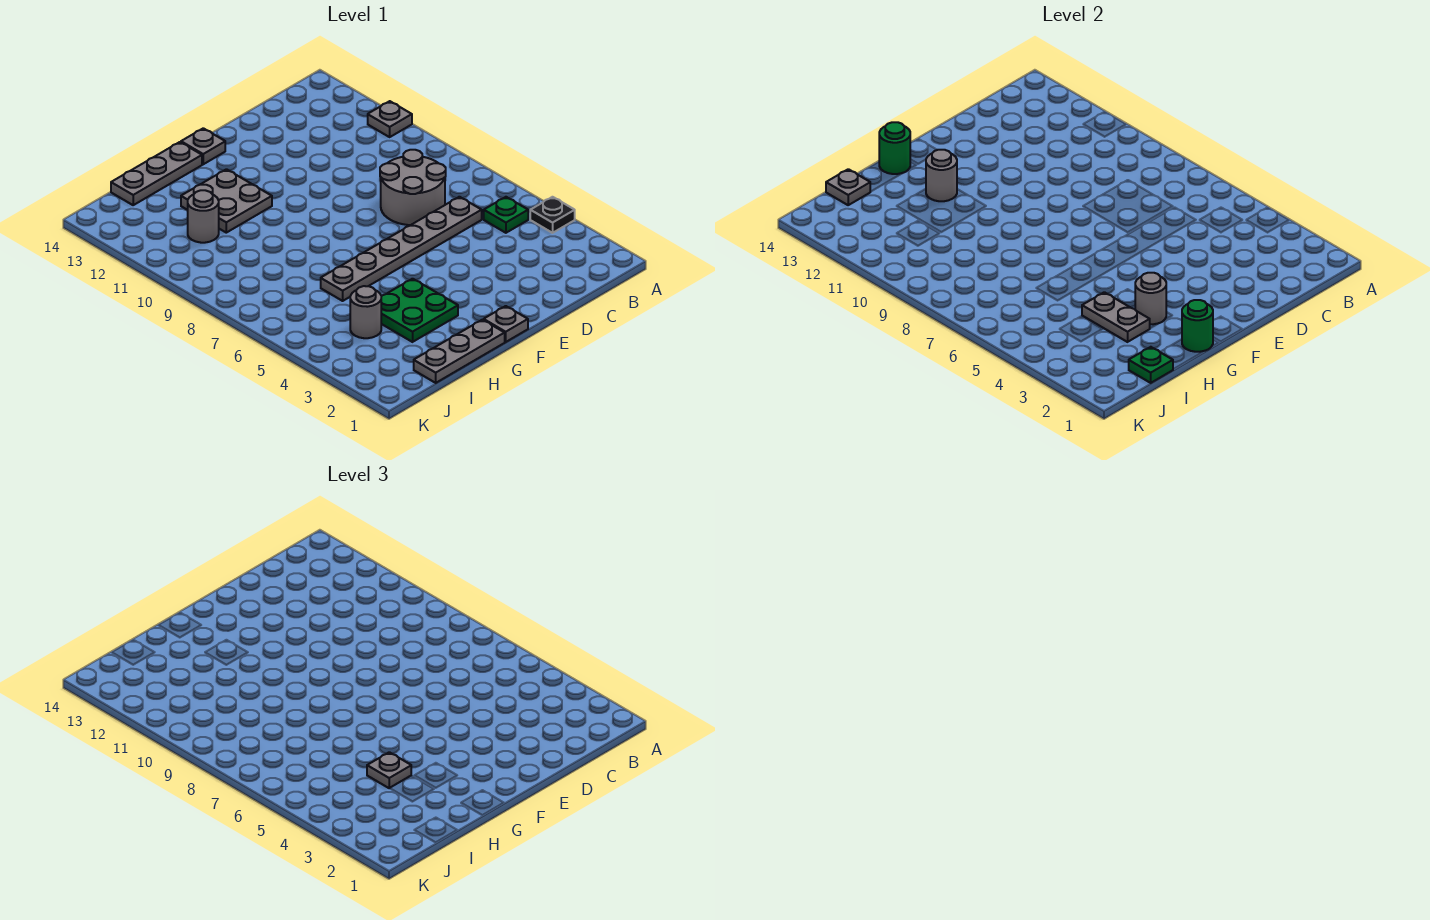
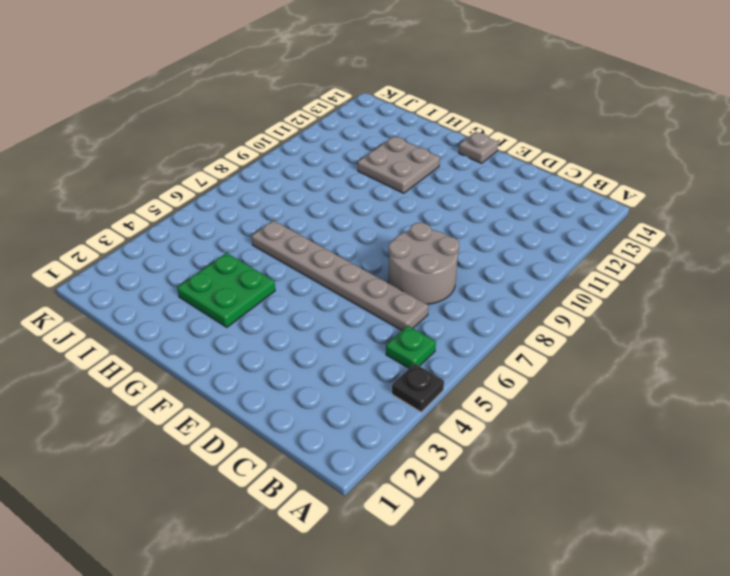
none -> grey plate A11 level 1
none -> grey plate F1 level 1
none -> grey plate G1:I1 level 1

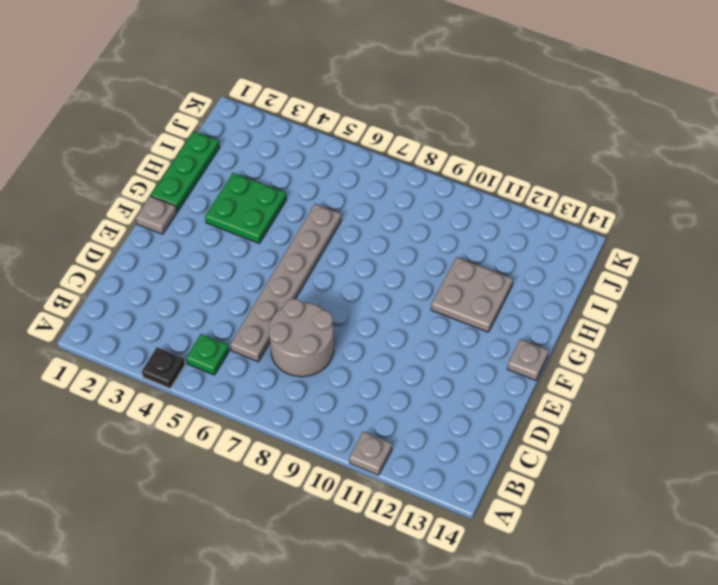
green plate G1:I1 level 1 -> grey plate G1:I1 level 1
none -> grey plate G14:I14 level 1
none -> grey round brick I4 level 1
none -> grey round brick I11 level 1

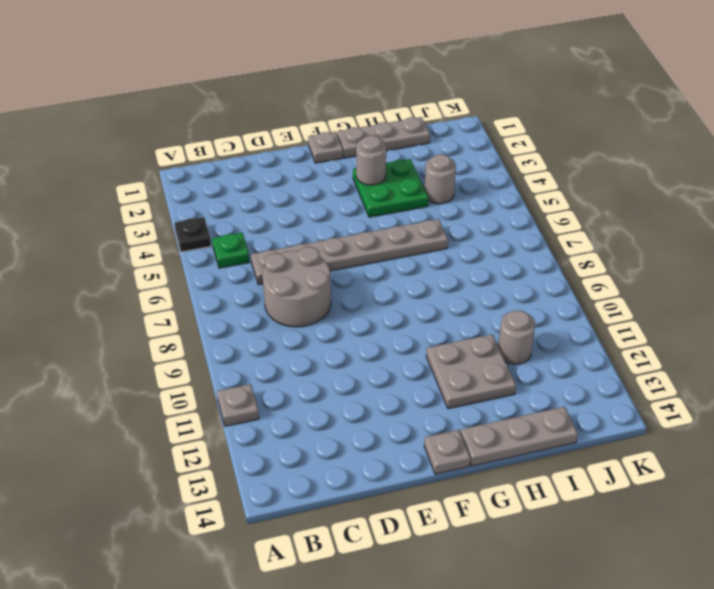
none -> green round brick G1 level 2
none -> grey round brick G12 level 2
none -> green round brick G14 level 2

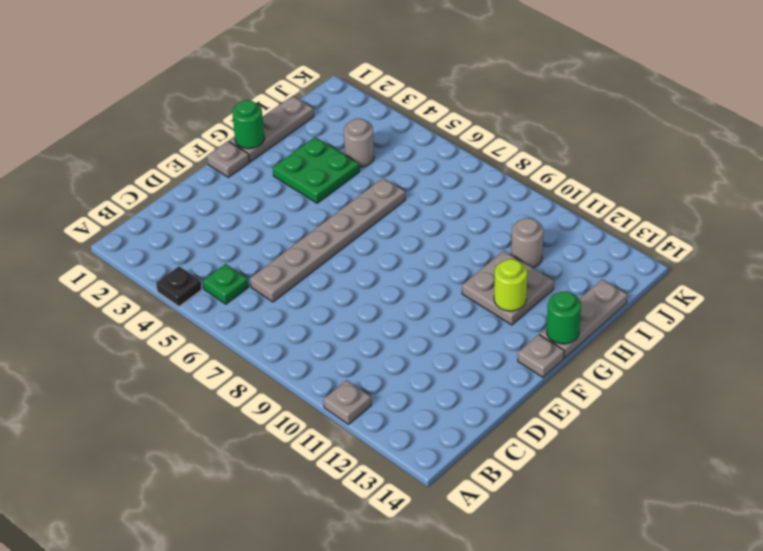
lime round brick G12 level 2 -> grey round brick G12 level 2
none -> grey round brick C7:D8 level 1
none -> grey round brick G3 level 2
none -> grey plate H3:H4 level 2

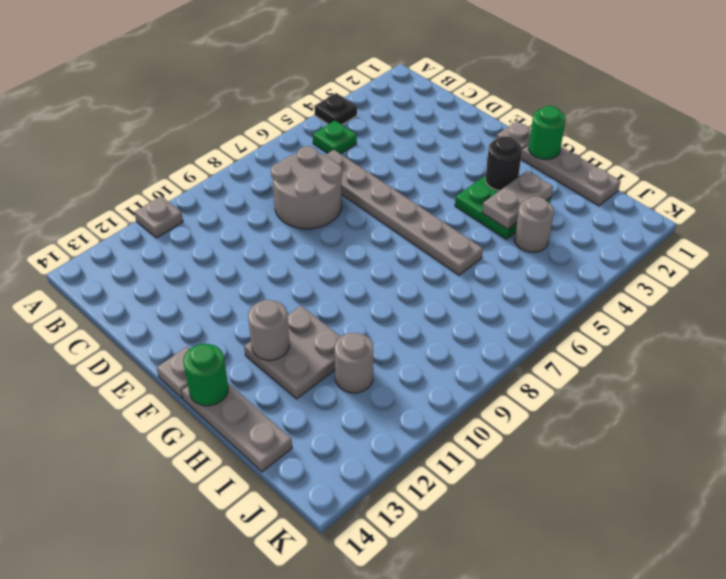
black round brick G3 level 2 -> grey round brick G3 level 2
none -> green plate I1 level 2
none -> grey plate I14 level 2
none -> grey plate H4 level 3

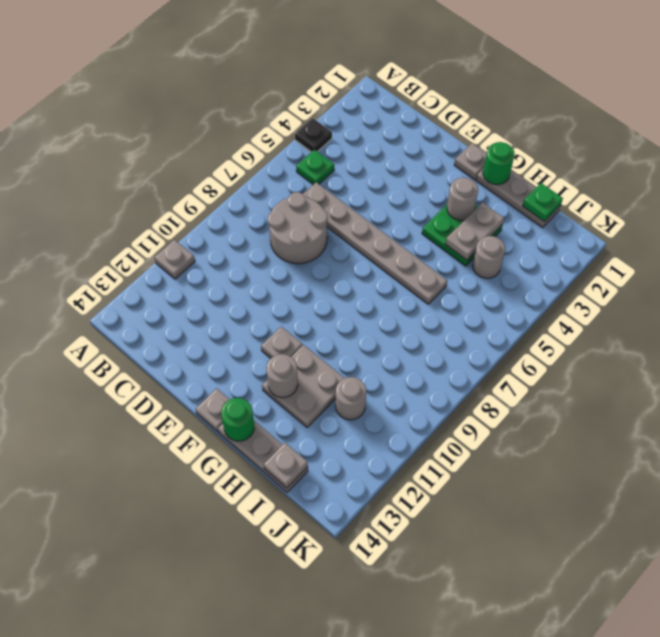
grey plate F11 level 1 -> grey plate H4 level 3

